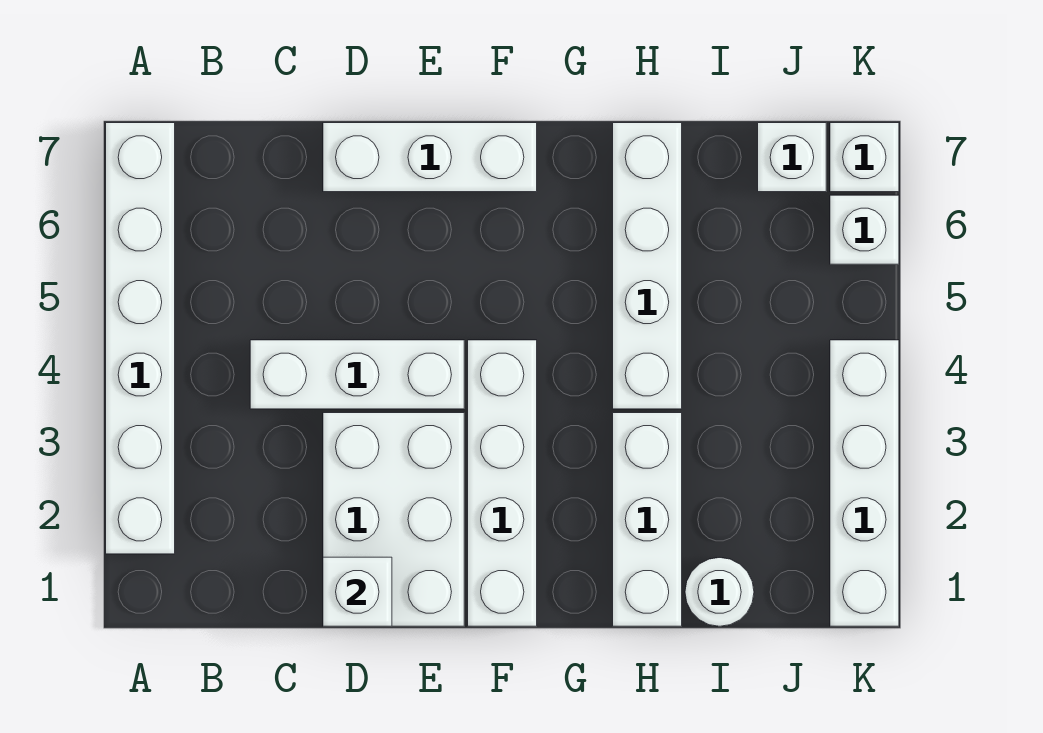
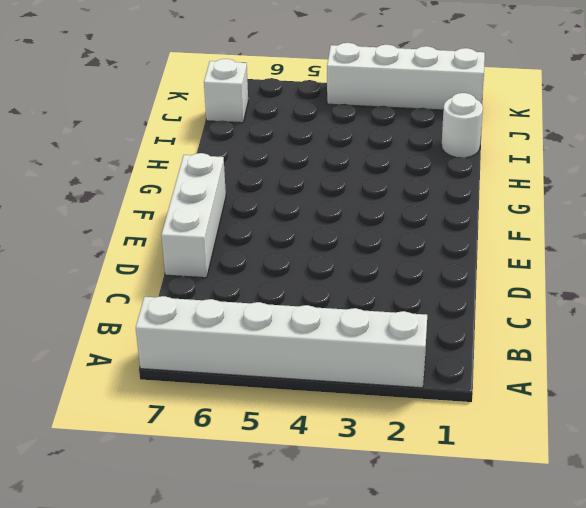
none -> white brick C4:E4 level 1
none -> white brick D1:E3 level 1
none -> white brick F1:F4 level 1

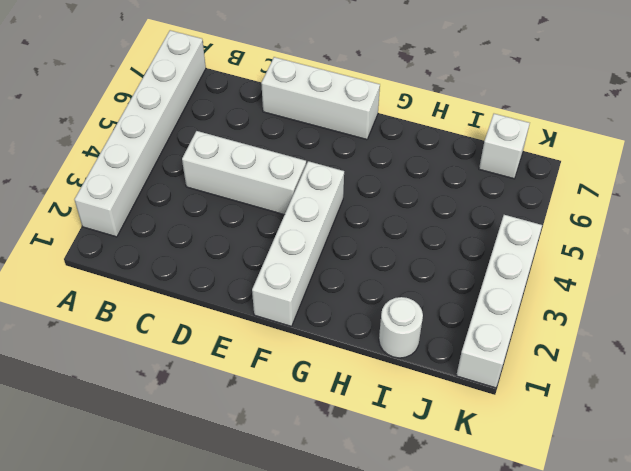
none -> white brick D1:E3 level 1
none -> white brick H1:H3 level 1
none -> white brick H4:H7 level 1

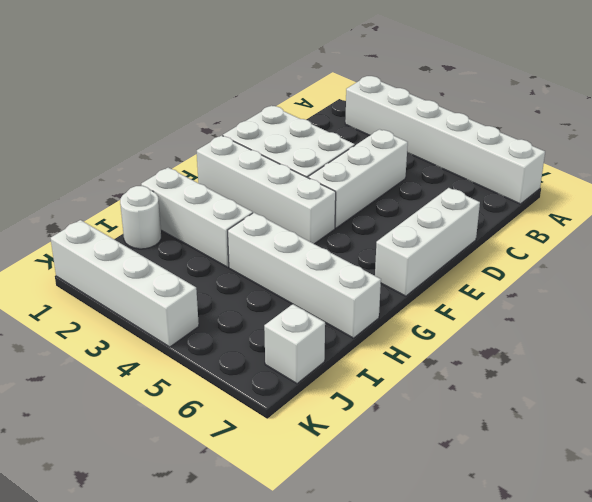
none -> white brick K6 level 1
none -> white brick K7 level 1
none -> white brick D1 level 2

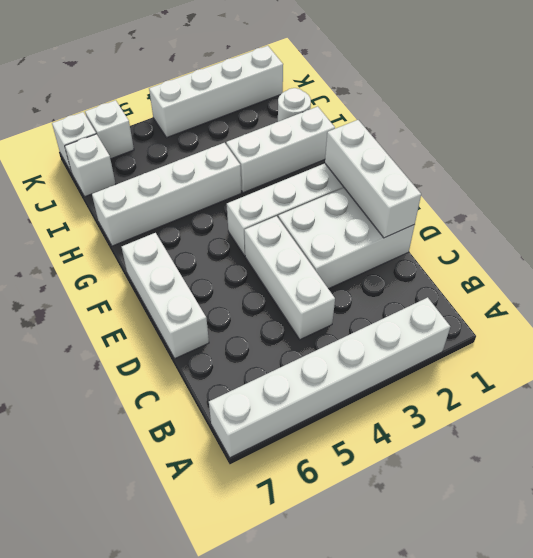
white brick D1:F1 level 2 -> white brick D1 level 2

